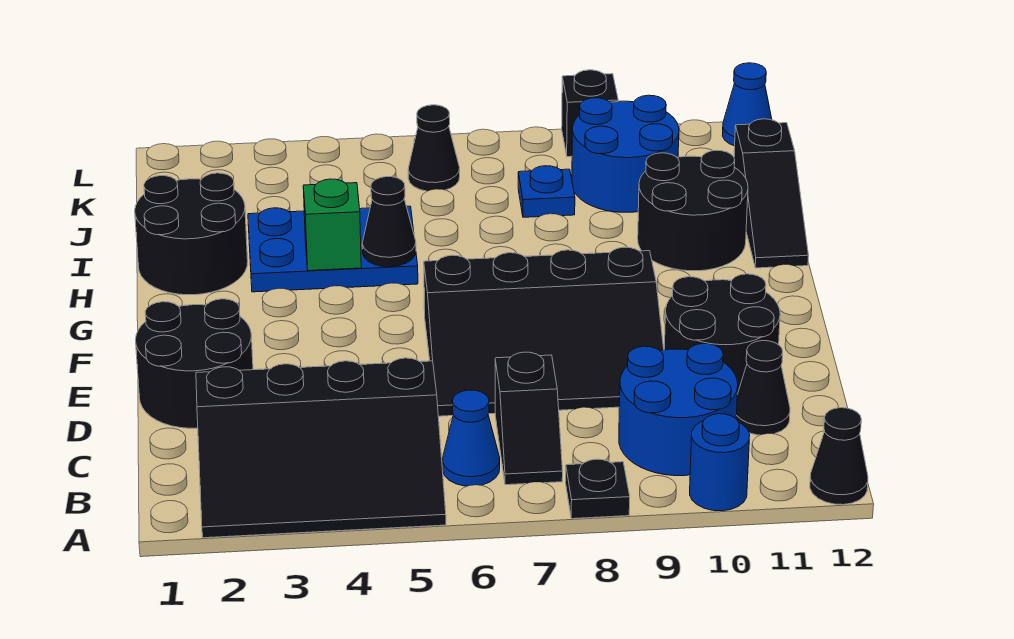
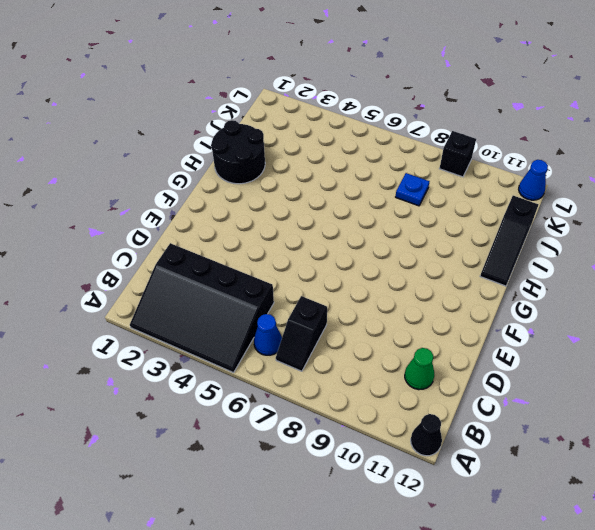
green cone C11 level 1 -> black cone C11 level 1
none -> black plate A8 level 1
none -> blue round brick A10 level 1
none -> blue round brick B9:C10 level 1

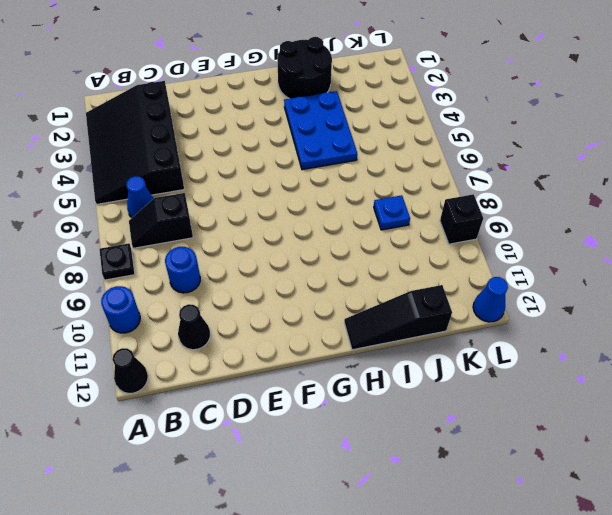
blue round brick C9 level 1 -> blue round brick B9:C10 level 1
none -> black round brick D1:E2 level 1
none -> black slope D6:F9 level 1 top F
none -> black round brick D10:E11 level 1

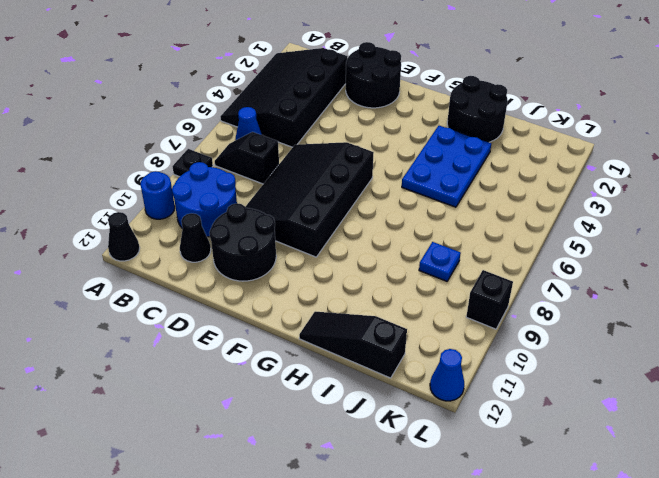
none -> black round brick H10:I11 level 1
none -> blue round brick J9:K10 level 1
none -> black cone K6 level 1

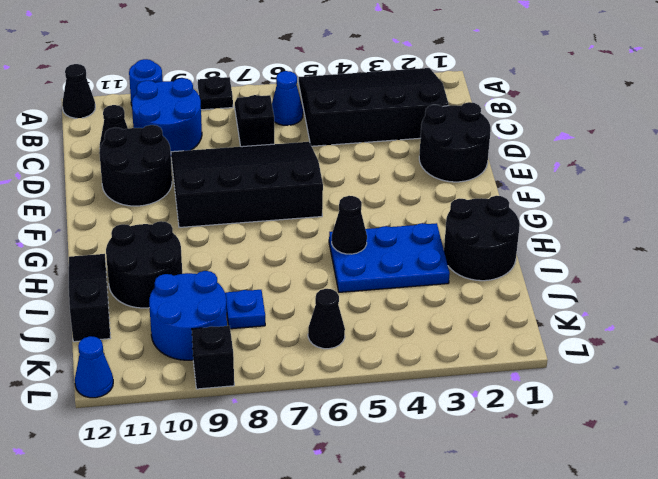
none -> green brick H4 level 2

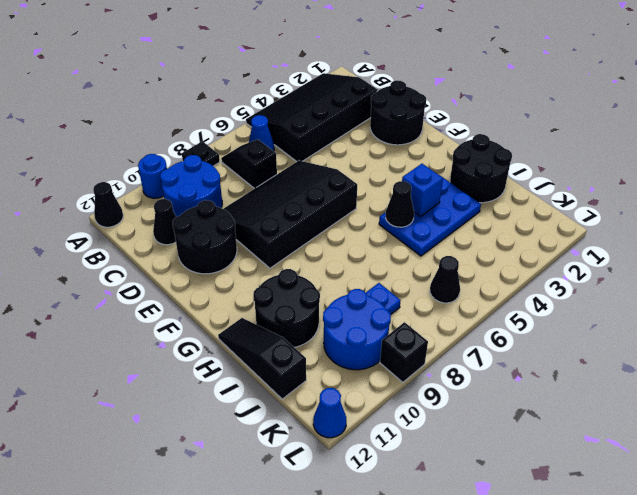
blue brick H4 level 2 -> green brick H4 level 2

